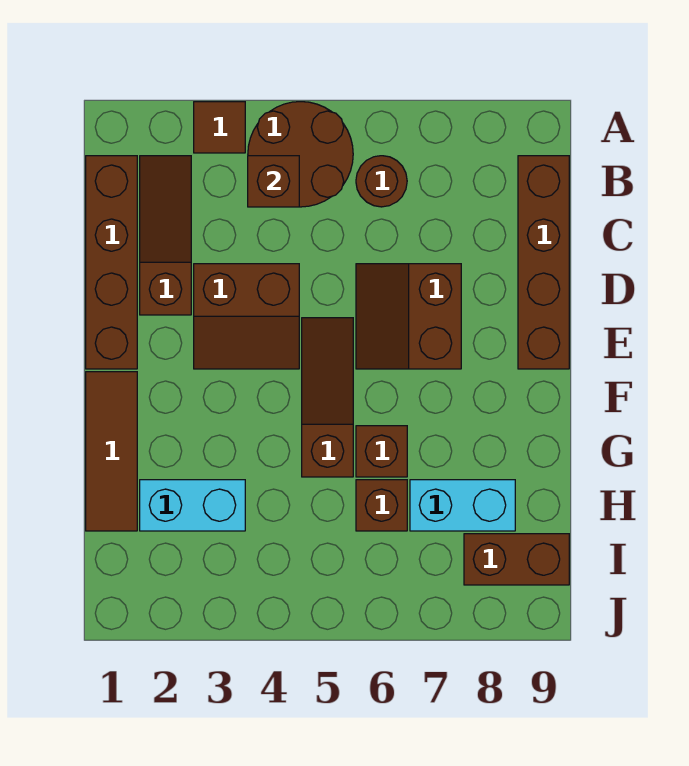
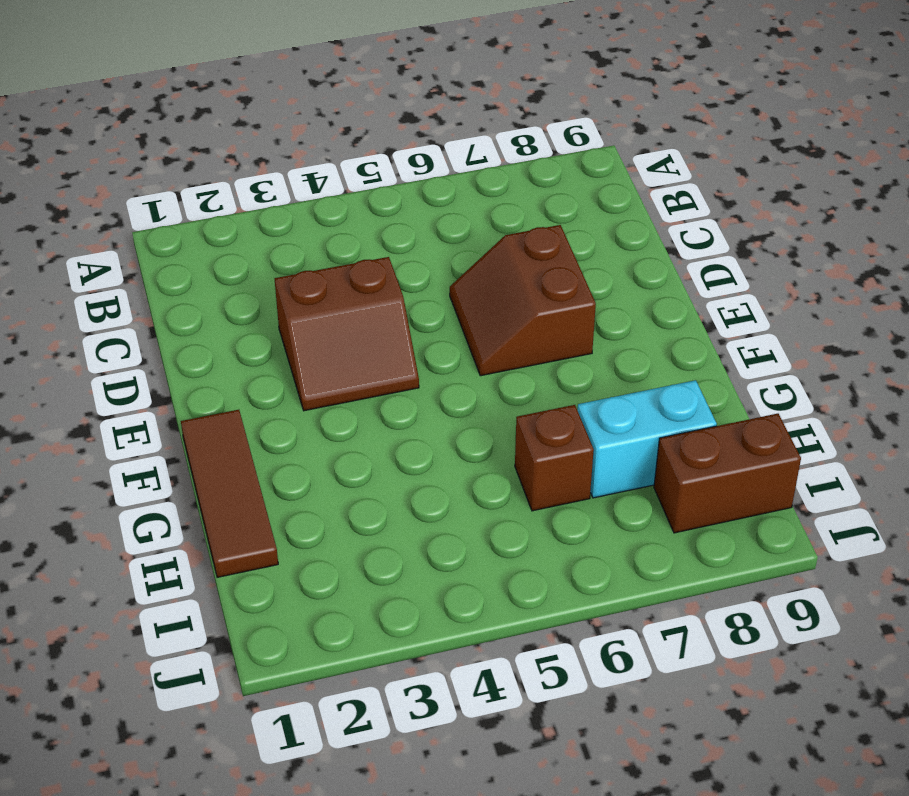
none -> brown tile A3 level 1
none -> brown round brick A4:B5 level 1
none -> brown brick B1:E1 level 1

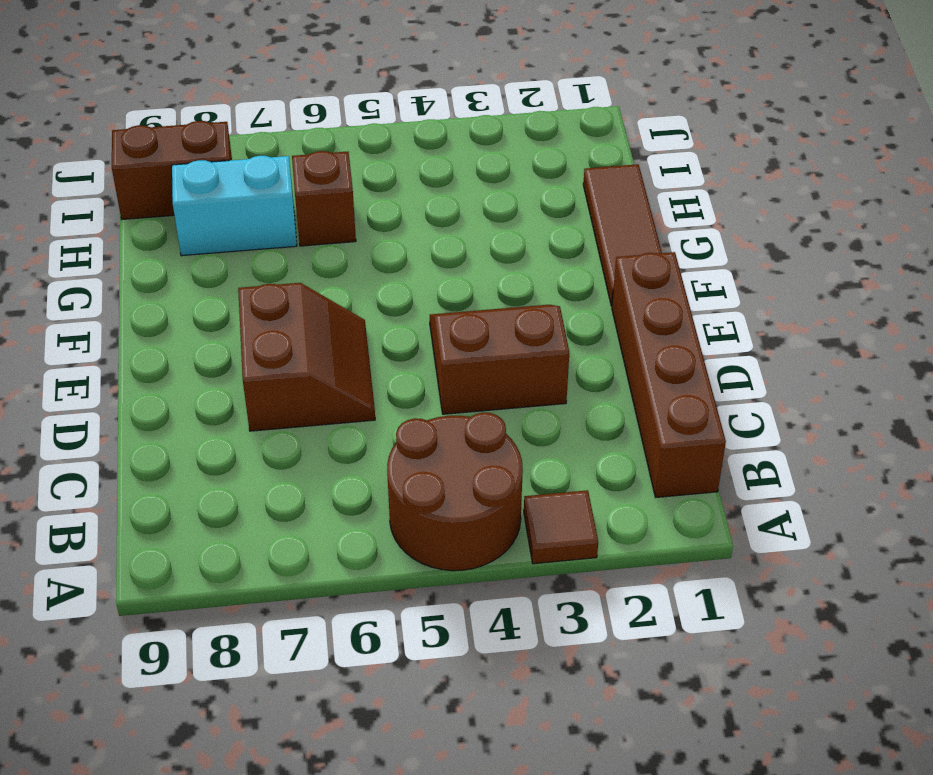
none -> brown slope B2:D2 level 1 top D
none -> brown round brick B6 level 1
none -> brown brick B9:E9 level 1

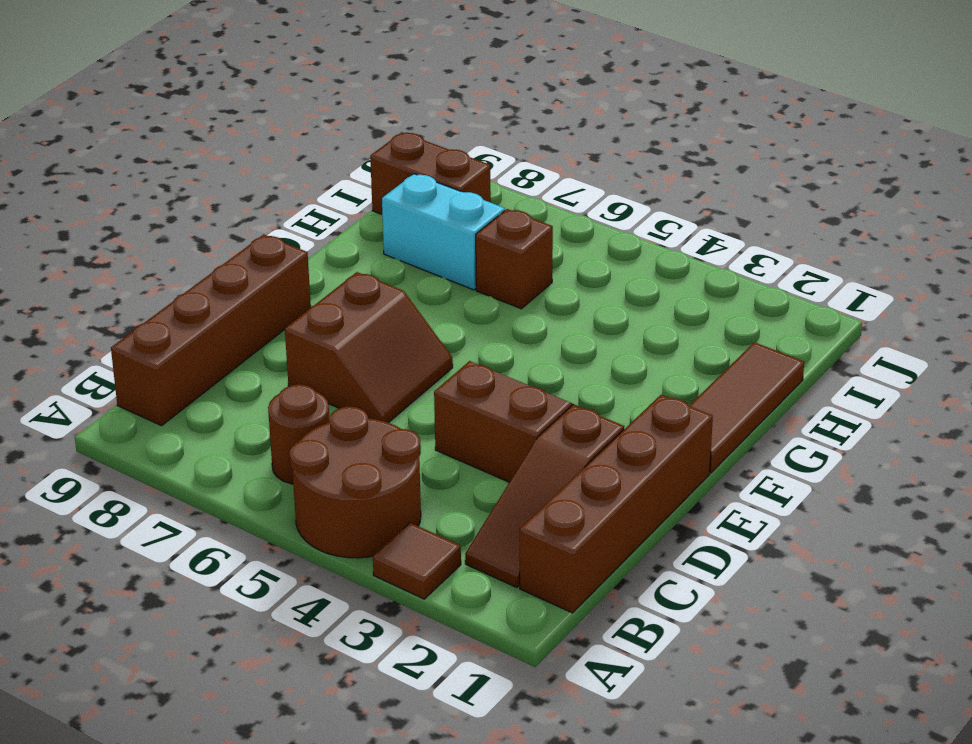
none -> brown slope E5:G5 level 1 top G
none -> brown brick G6 level 1
none -> cyan brick H2:H3 level 1

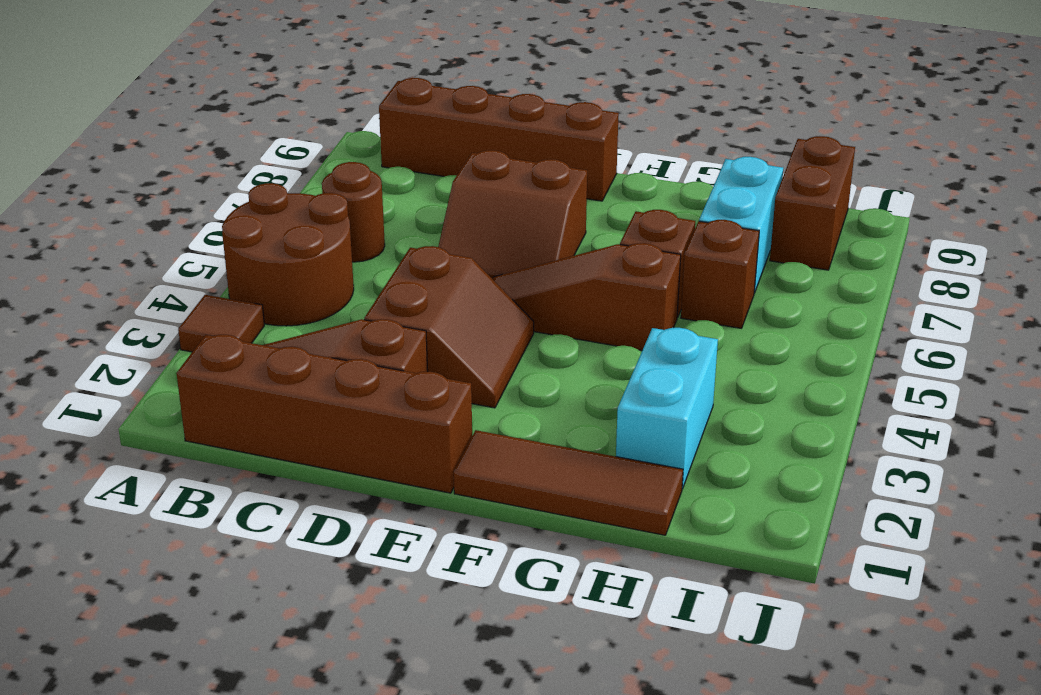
none -> brown brick B4 level 2

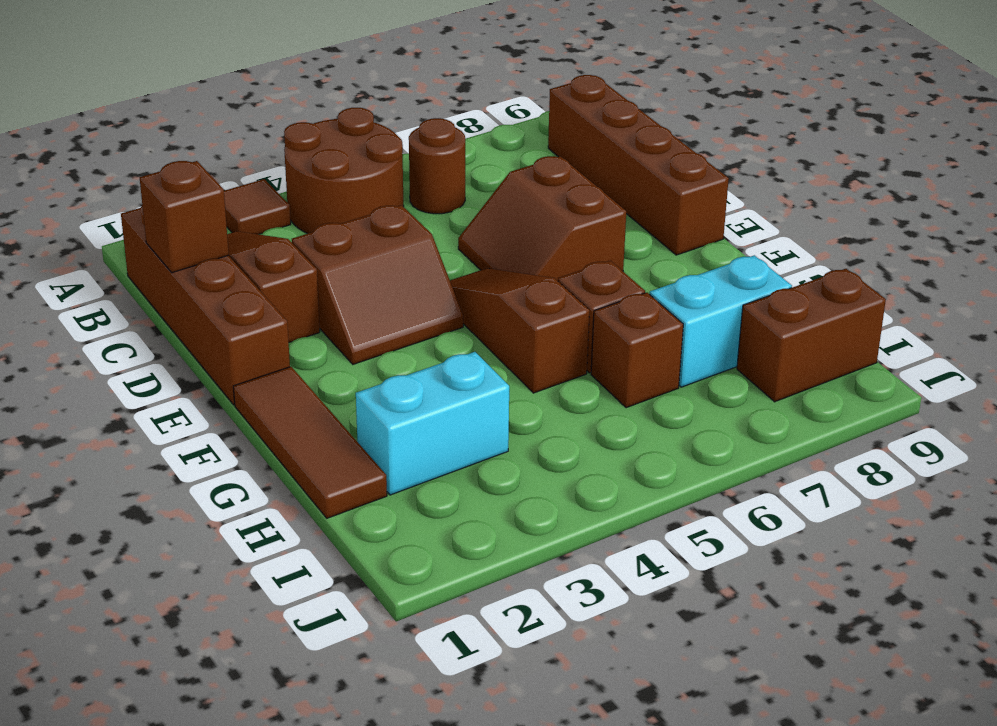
brown brick C1 level 2 -> brown brick B4 level 2

